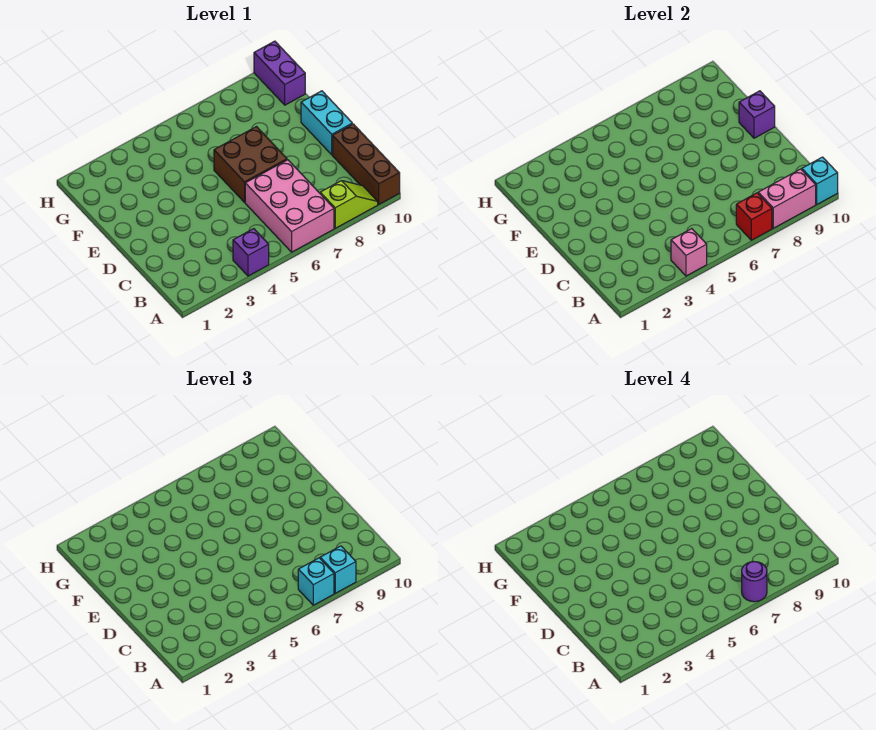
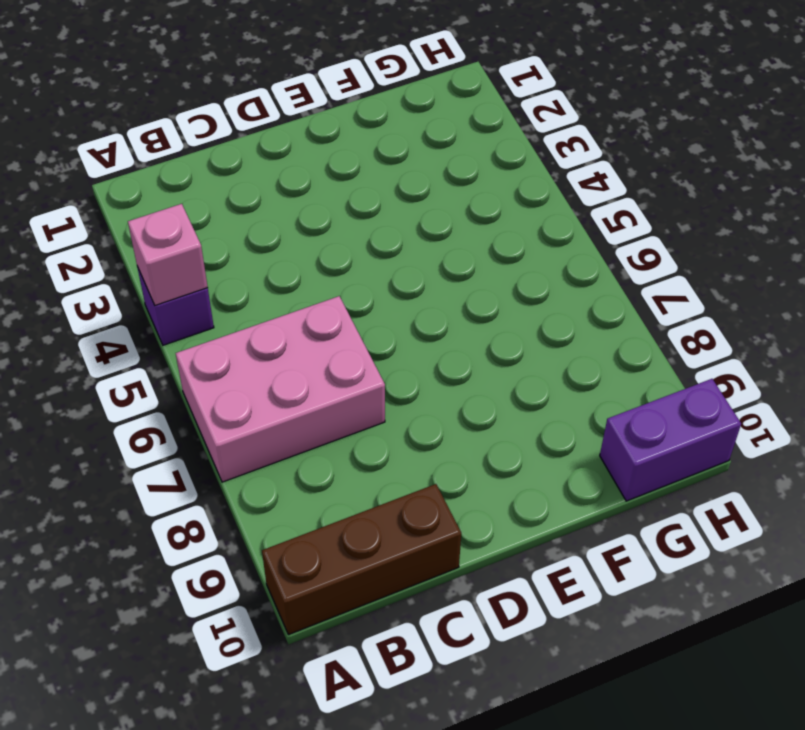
none -> lime slope A8:A9 level 1 top 8
none -> brown brick D6:E7 level 1
none -> cyan brick D10:E10 level 1

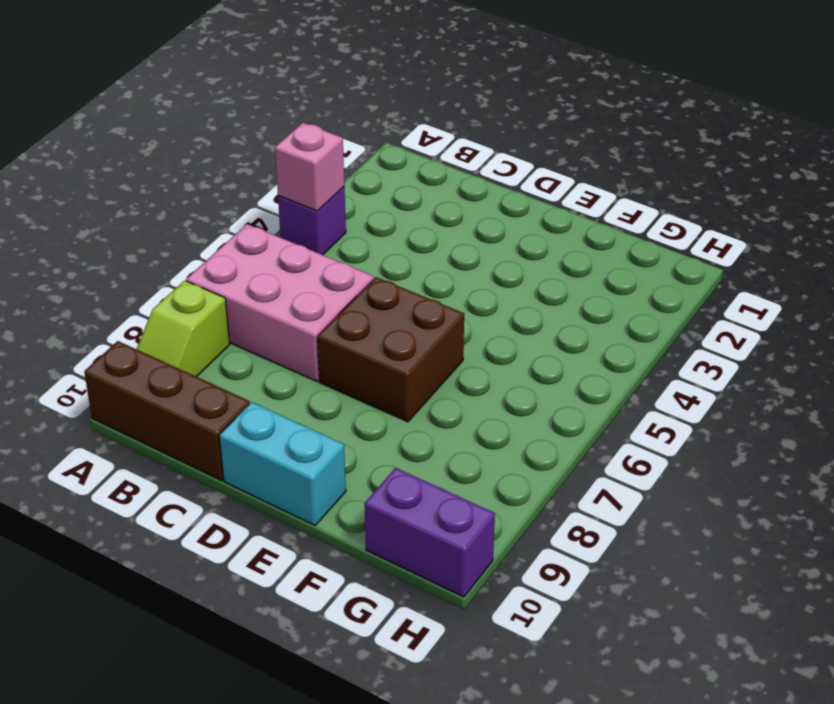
none -> red brick A7 level 2
none -> pink brick A8:A9 level 2
none -> cyan brick A10 level 2

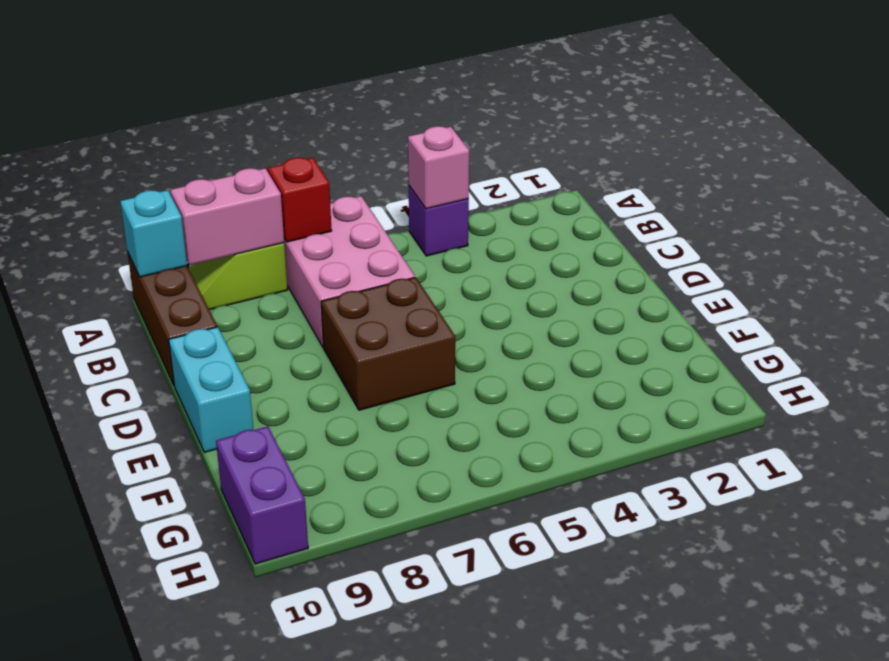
none -> purple brick E10 level 2
none -> cyan brick A7 level 3
none -> cyan brick A8 level 3

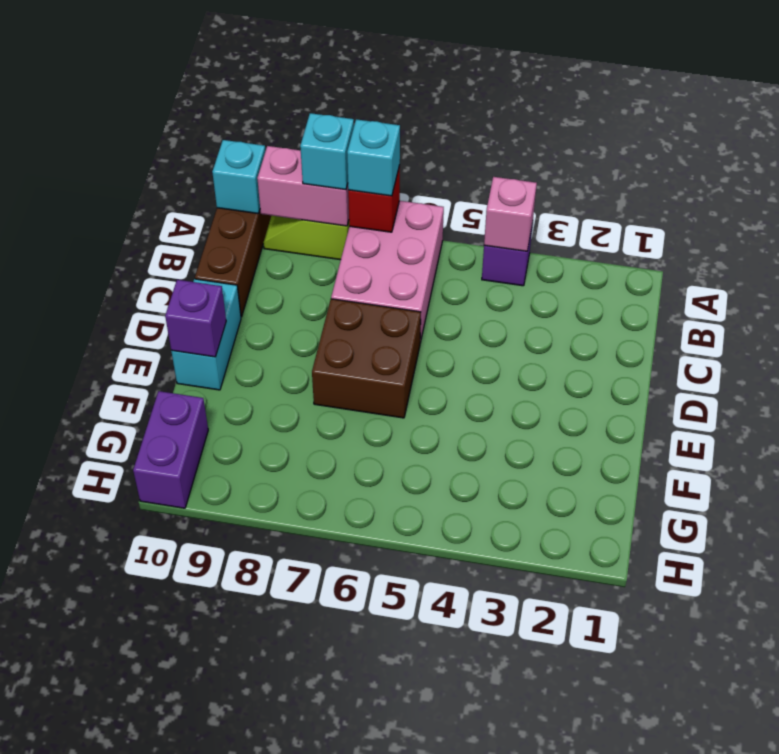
none -> purple round brick A7 level 4

